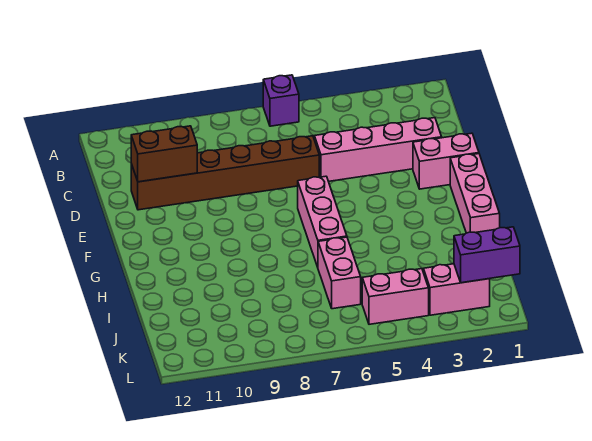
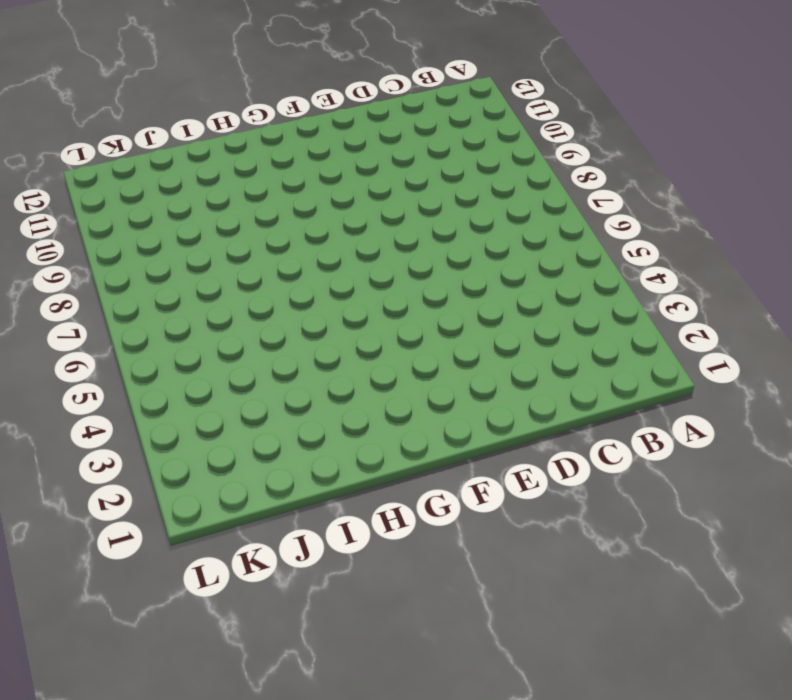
none -> purple brick A6 level 1
none -> pink brick D2:D5 level 1

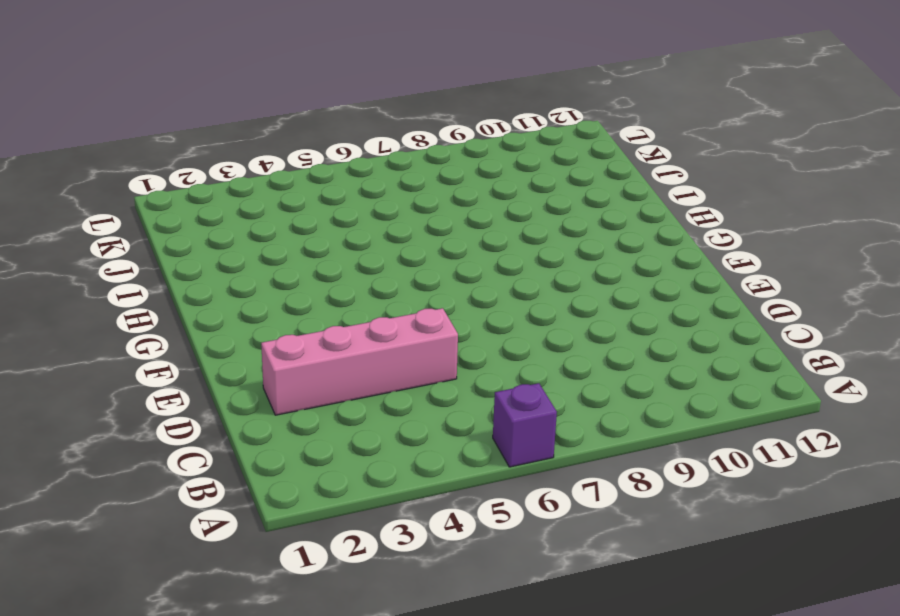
none -> brown brick D6:D11 level 1
none -> pink brick E1:E2 level 1

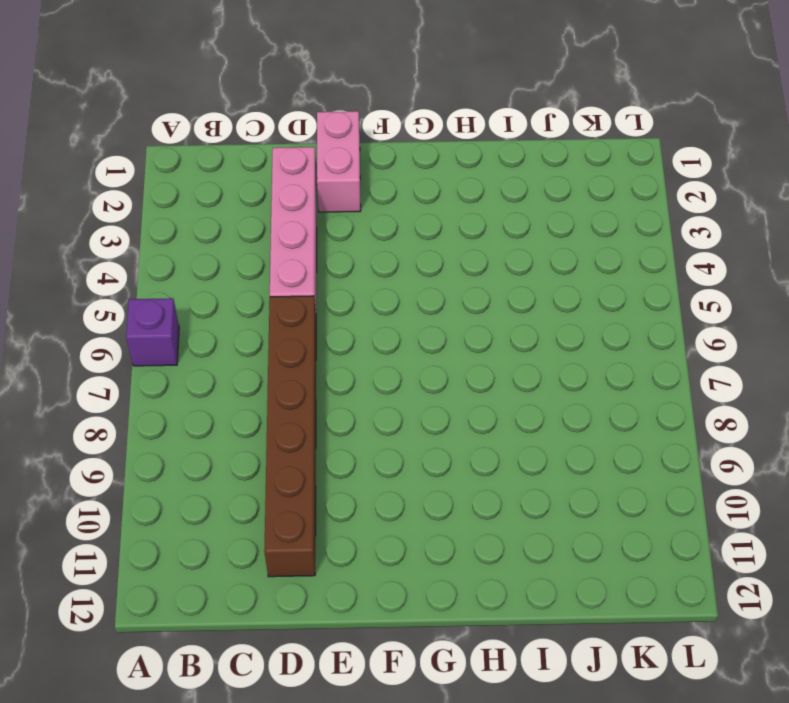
none -> pink brick F1:H1 level 1
none -> pink brick F6:H6 level 1

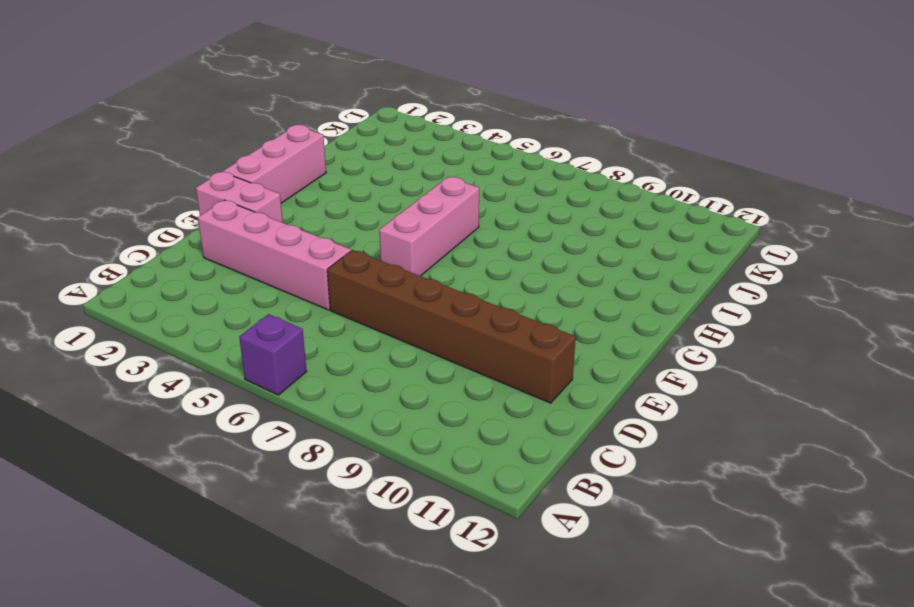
none -> pink brick I6:J6 level 1
none -> pink brick K2:K3 level 1

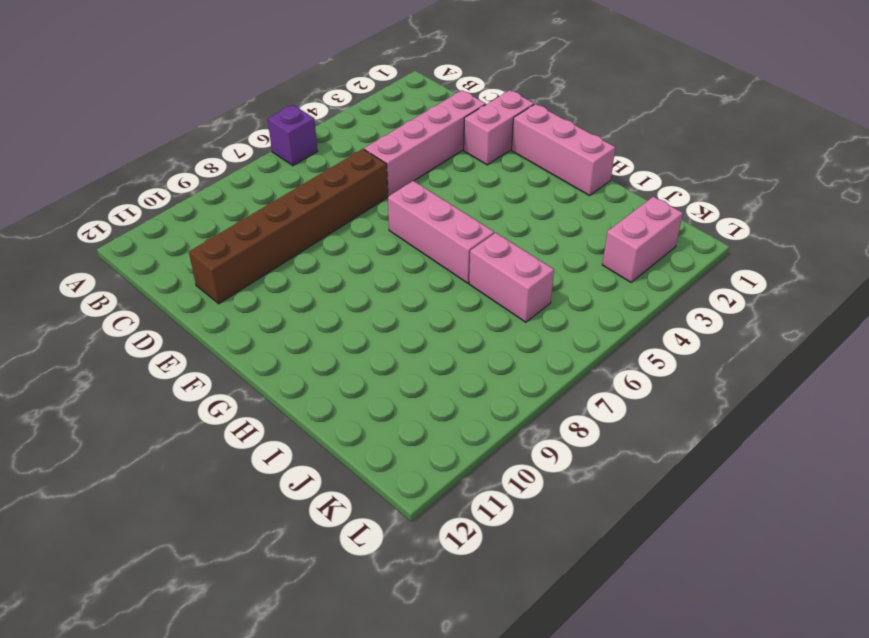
none -> pink brick K4:K5 level 1
none -> brown brick D10:D11 level 2

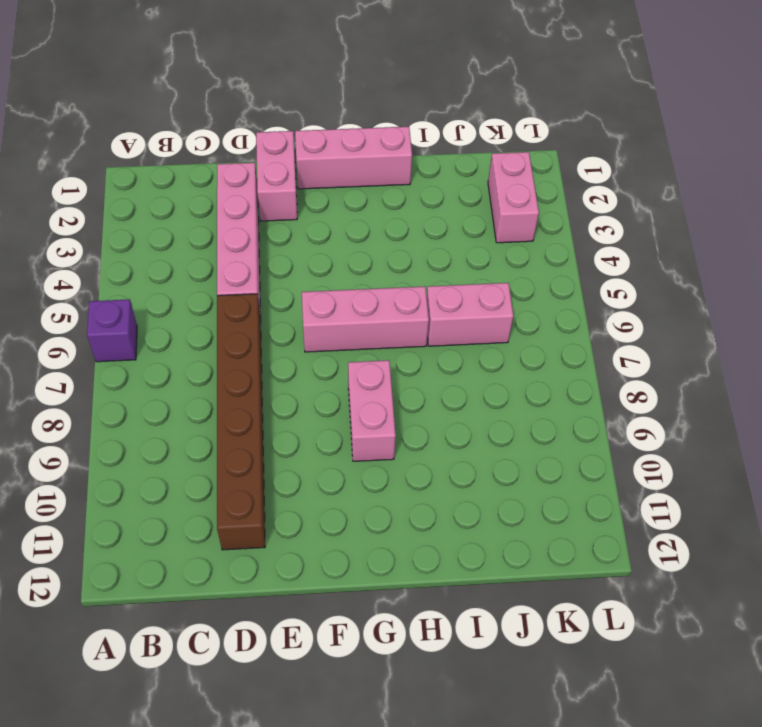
pink brick G8:G9 level 1 -> pink brick K4:K5 level 1
none -> brown brick D10:D11 level 2
none -> purple brick K1:K2 level 2

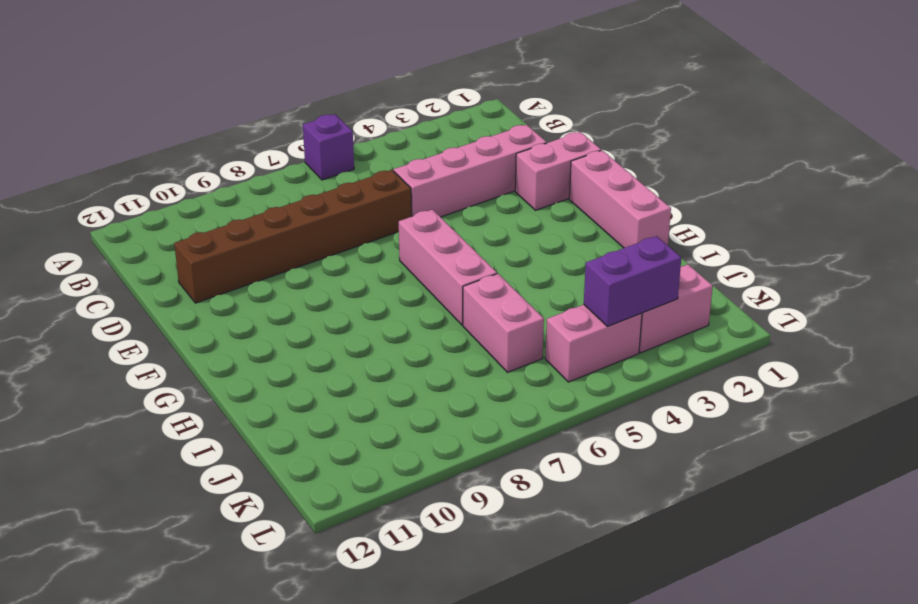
purple brick K3:K4 level 2 -> purple brick K1:K2 level 2
none -> brown brick D10:D11 level 2

